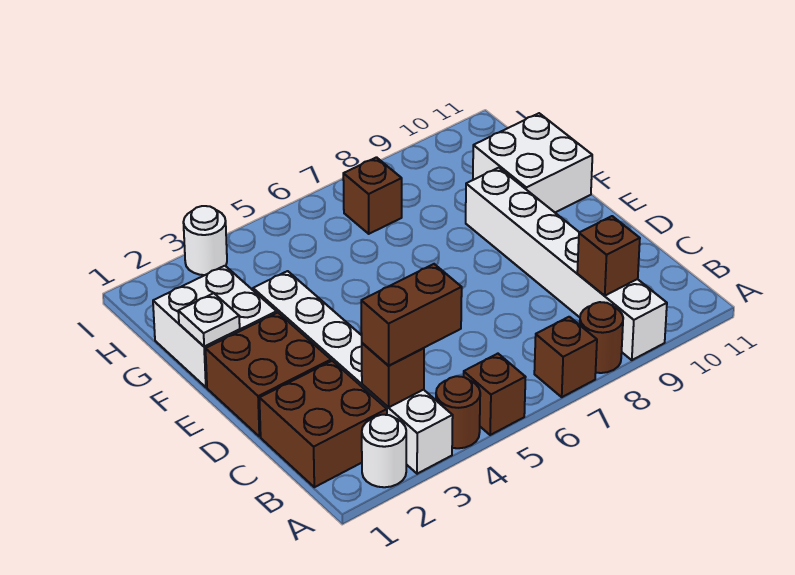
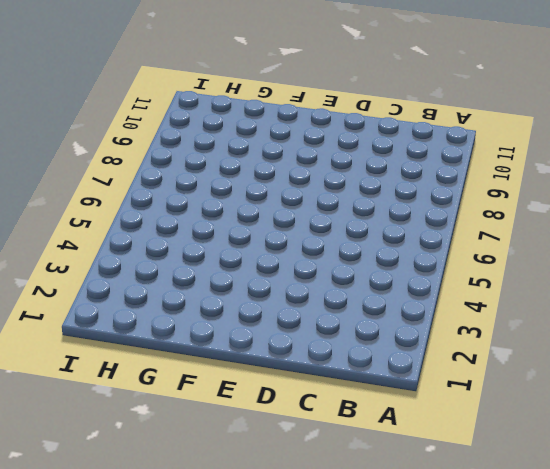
none -> white round brick A2 level 1
none -> white brick A3:F3 level 1
none -> brown round brick A4 level 1

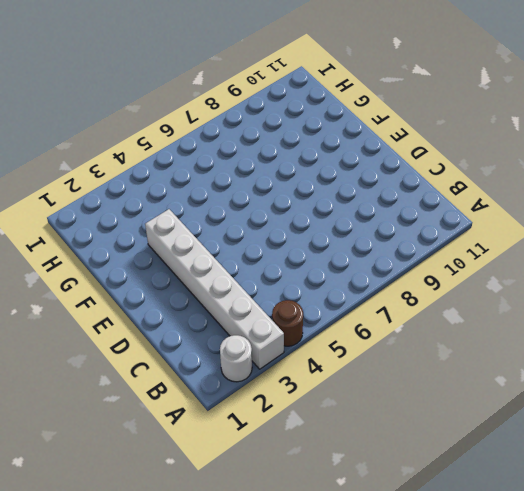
none -> brown brick A5 level 1
none -> brown brick A7 level 1
none -> brown round brick A8 level 1

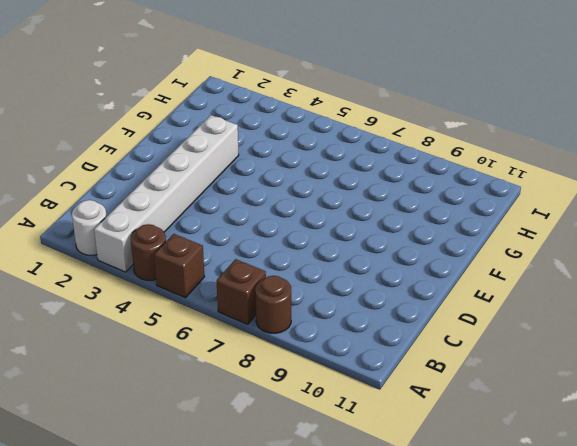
none -> white brick A9:F9 level 1
none -> brown brick B1:C2 level 1
none -> brown brick D1:E2 level 1

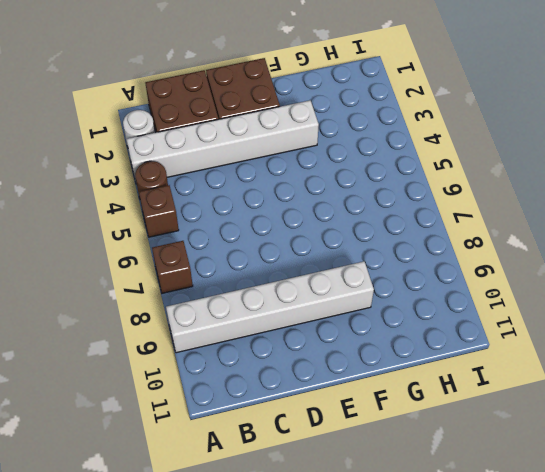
none -> brown round brick A8 level 1
none -> white brick F1:G2 level 1
none -> white brick F10:G11 level 1

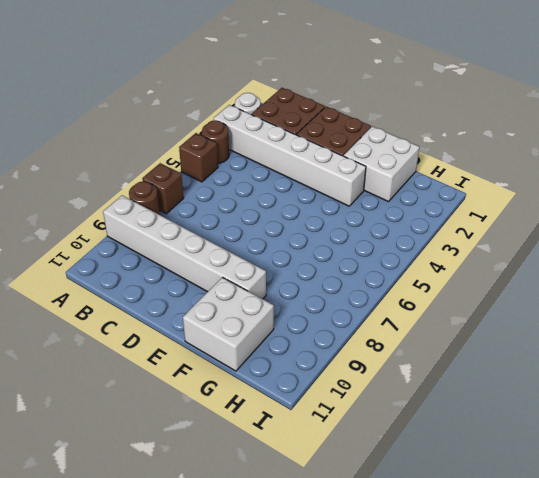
none -> brown brick H7 level 1
none -> white round brick I3 level 1
none -> brown brick B3 level 2

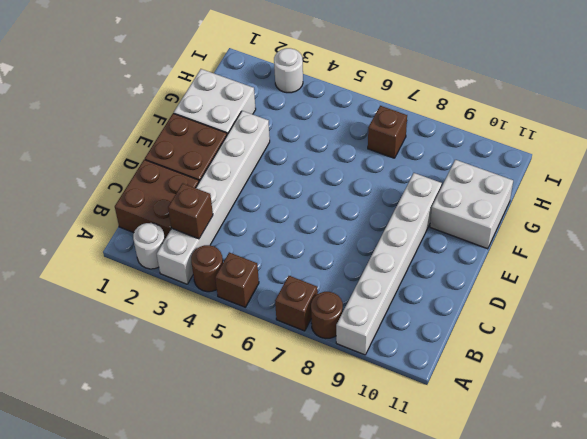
none -> brown brick B9 level 2
none -> white plate F1 level 2
none -> brown brick B3:B4 level 3

